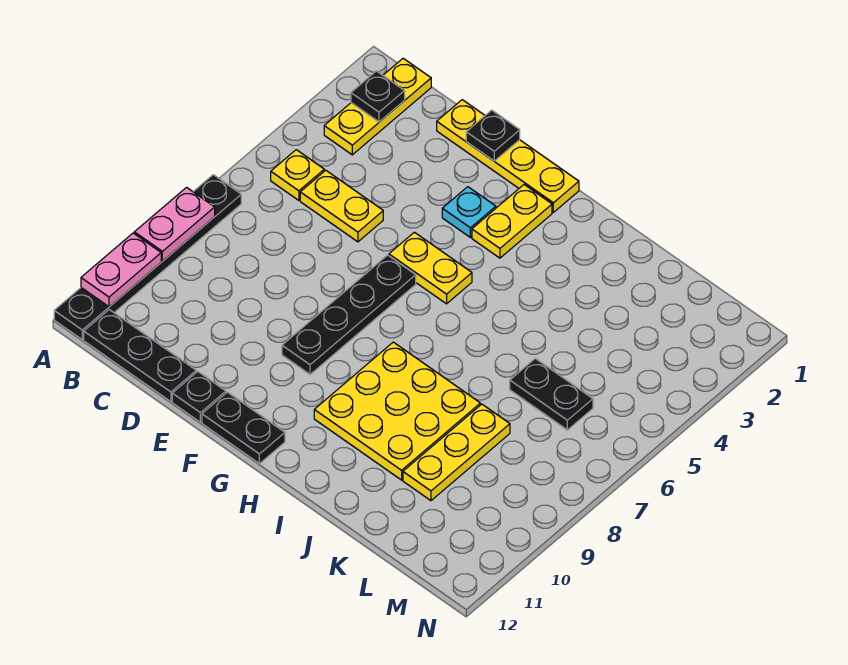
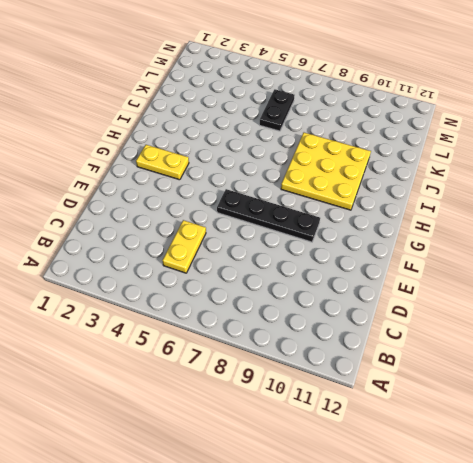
none -> black plate A7:A12 level 1
none -> yellow plate B1:B3 level 1
none -> yellow plate B5 level 1

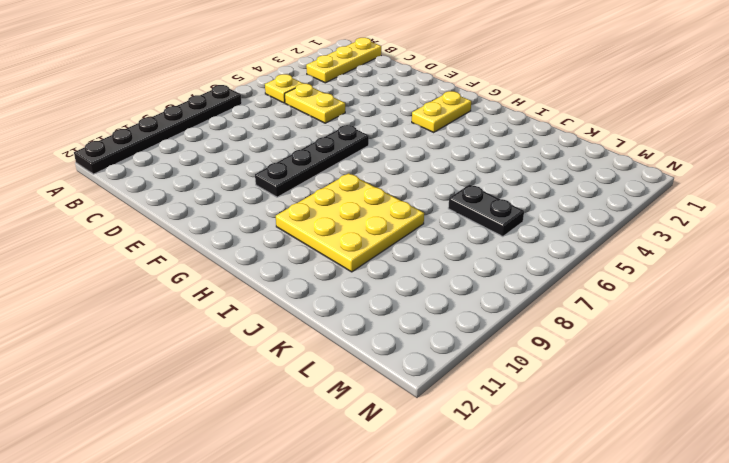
none -> black plate B12:D12 level 1
none -> yellow plate D1:G1 level 1
none -> black plate E12 level 1

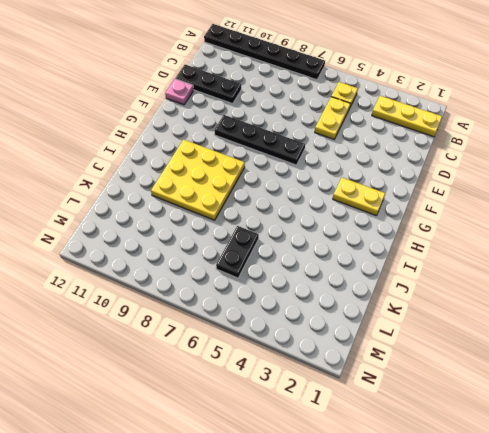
black plate D10:D12 level 1 -> black plate B12:D12 level 1
pink plate E12 level 1 -> black plate E12 level 1
none -> yellow plate D1:G1 level 1
none -> cyan plate F3 level 1
none -> yellow plate F5:G5 level 1

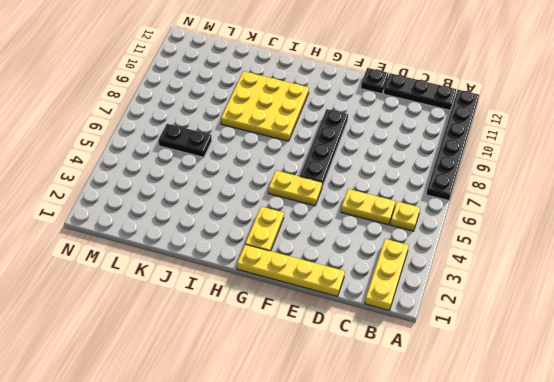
none -> cyan plate F3 level 1
none -> black plate F12:G12 level 1
none -> yellow plate K8:K10 level 1

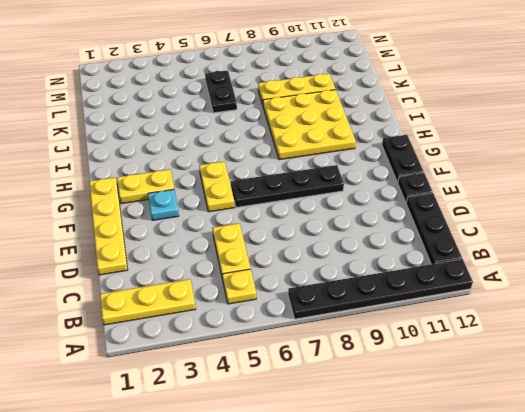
none -> pink plate A8:A9 level 2
none -> pink plate A10:A11 level 2
none -> black plate B2 level 2

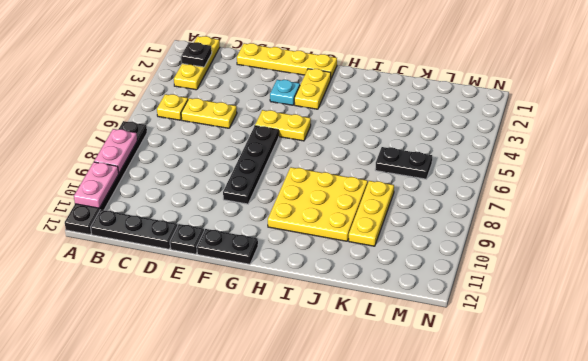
none -> black plate E1 level 2

